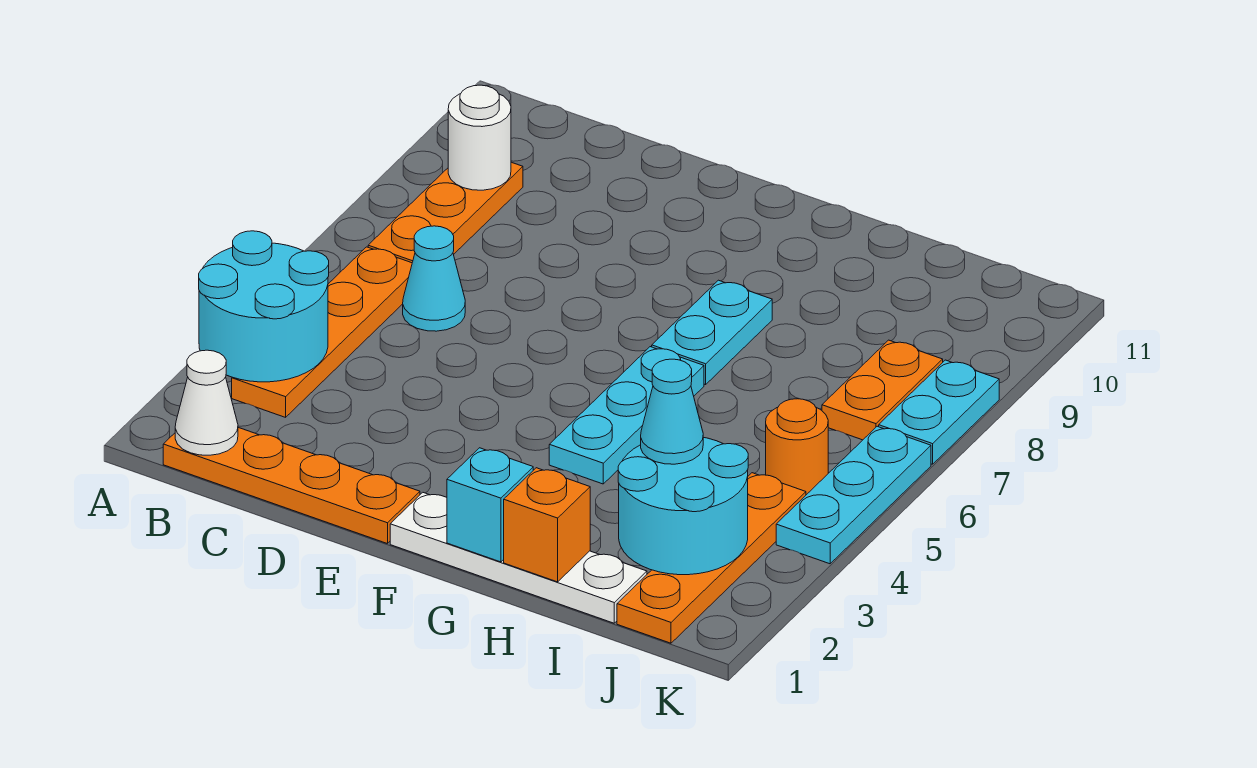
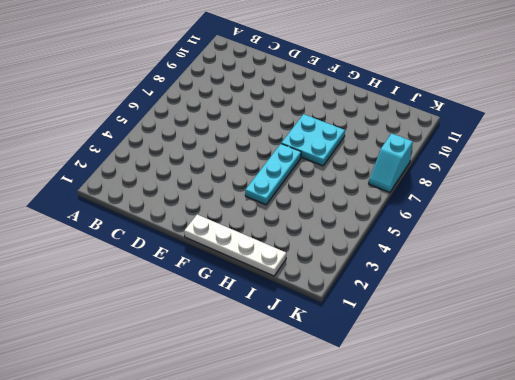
cyan plate G7:H8 level 1 -> cyan plate G7:G8 level 1
cyan slope K7:K8 level 1 top 8 -> cyan plate K7:K8 level 1
none -> orange plate B1:E1 level 1
none -> orange plate B3:B6 level 1
none -> orange plate B7:B9 level 1

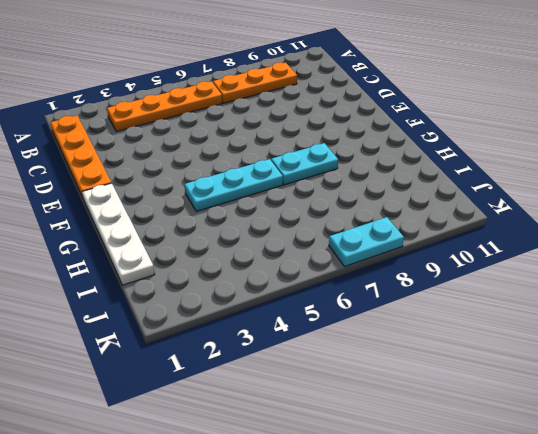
none -> cyan cone C6 level 1
none -> orange plate J1:J4 level 1
none -> orange round brick J5 level 1

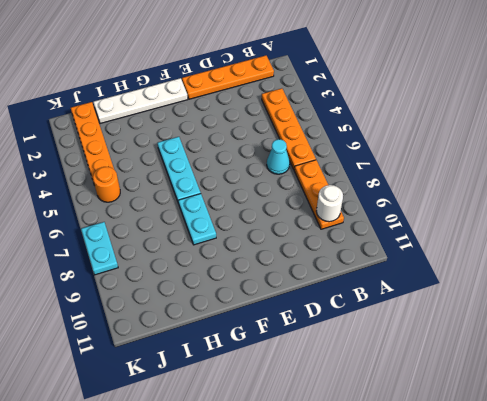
none -> orange plate J7:J8 level 1
none -> cyan plate K4:K6 level 1
none -> cyan round brick A3:B4 level 2

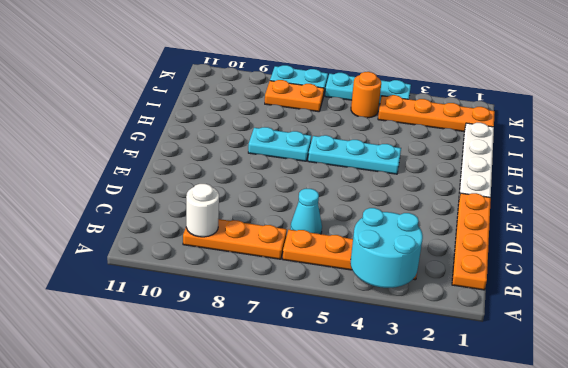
none -> white cone B1 level 2
none -> cyan brick G1 level 2
none -> orange brick H1 level 2

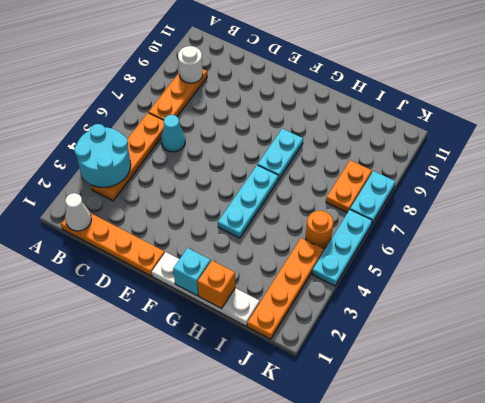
none -> cyan round brick I2:J3 level 2
none -> cyan cone I3 level 3

